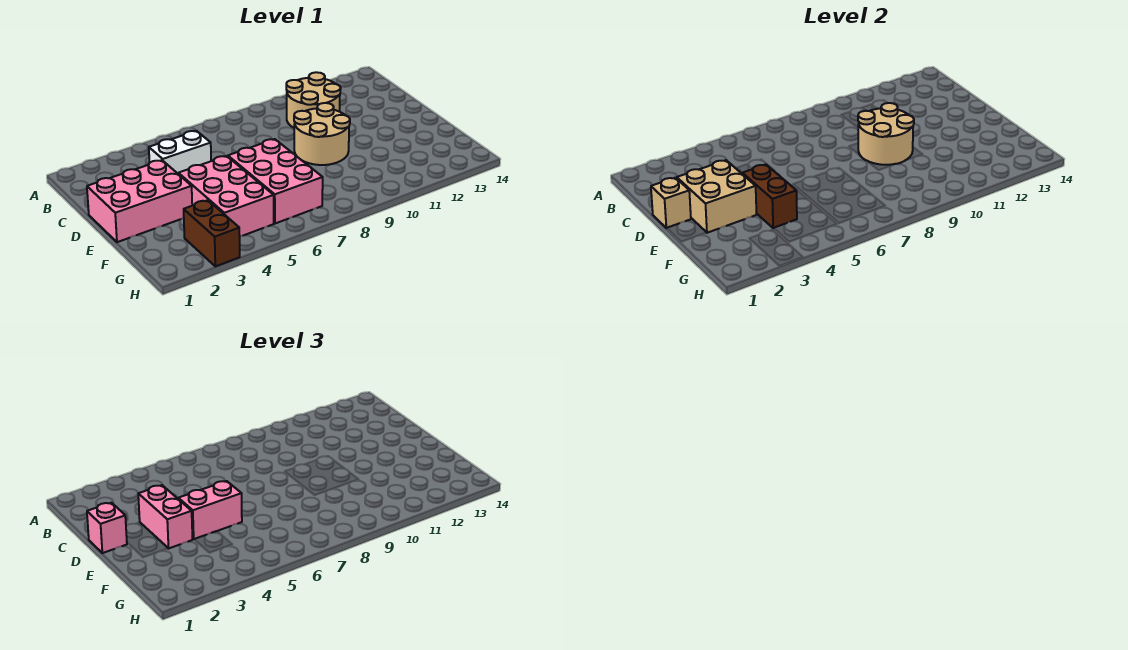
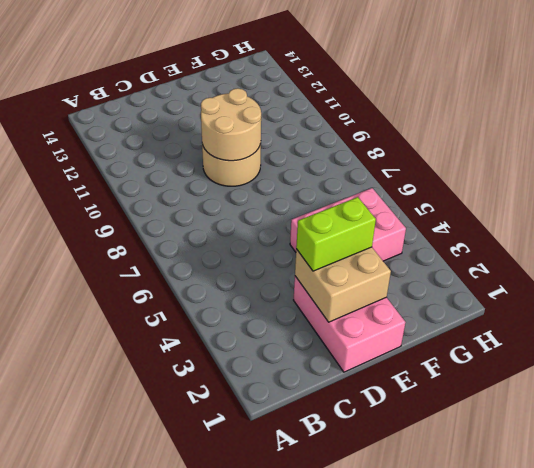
lime brick D3:E3 level 3 -> pink brick D3:E3 level 3
none -> tan round brick B10:C11 level 1
none -> white brick C4:C5 level 1
none -> pink brick E6:G7 level 1

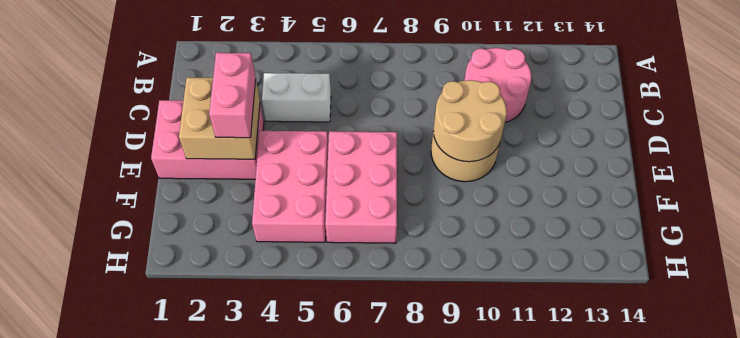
pink round brick B10:C11 level 1 -> tan round brick B10:C11 level 1
none -> brown brick G3:H3 level 1
none -> tan brick D1 level 2
none -> brown brick E4:F4 level 2

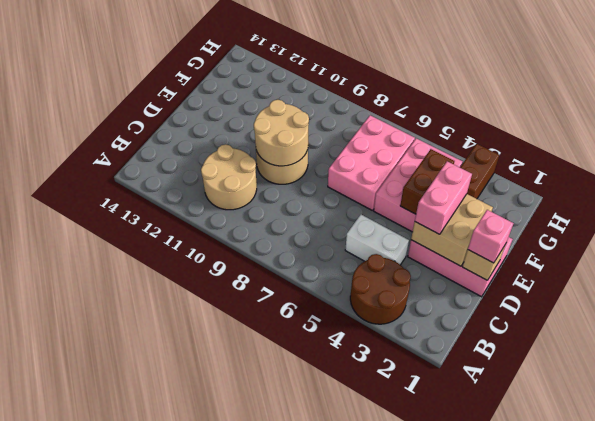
brown round brick A3:B4 level 1 -> none
none -> pink brick E4:E5 level 3

